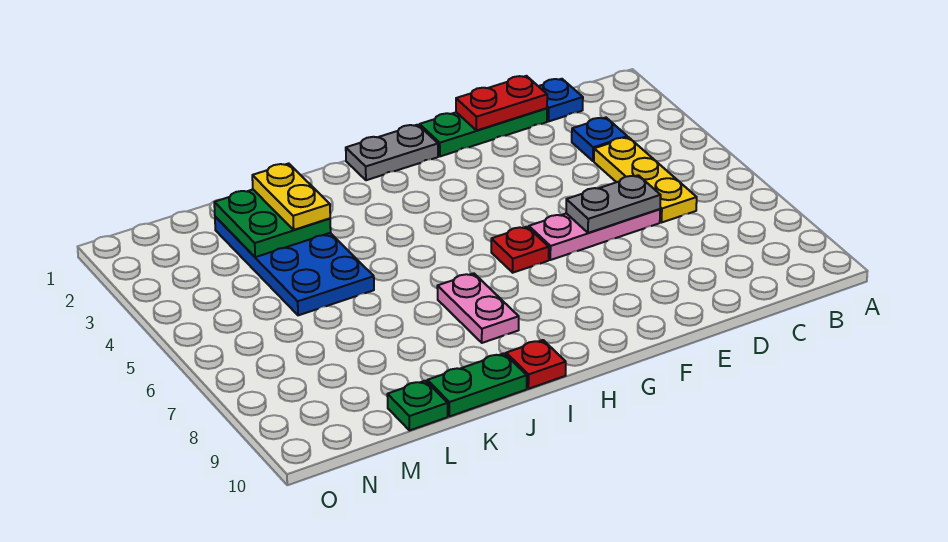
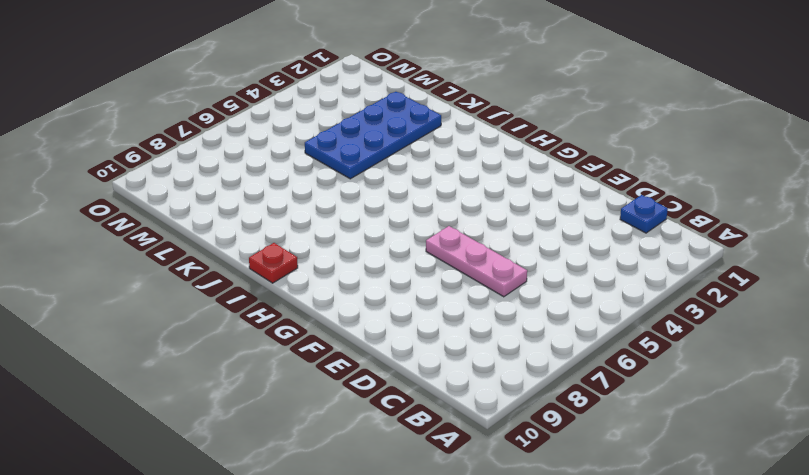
none -> blue plate C3 level 1
none -> yellow plate C4:C6 level 1
none -> green plate D1:F1 level 1

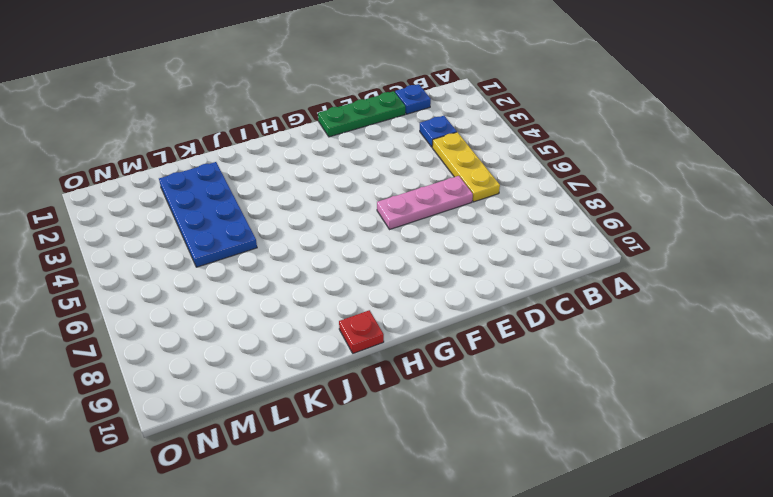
none -> grey plate G1:H1 level 1
none -> red plate G6 level 1
none -> pink plate I7:I8 level 1

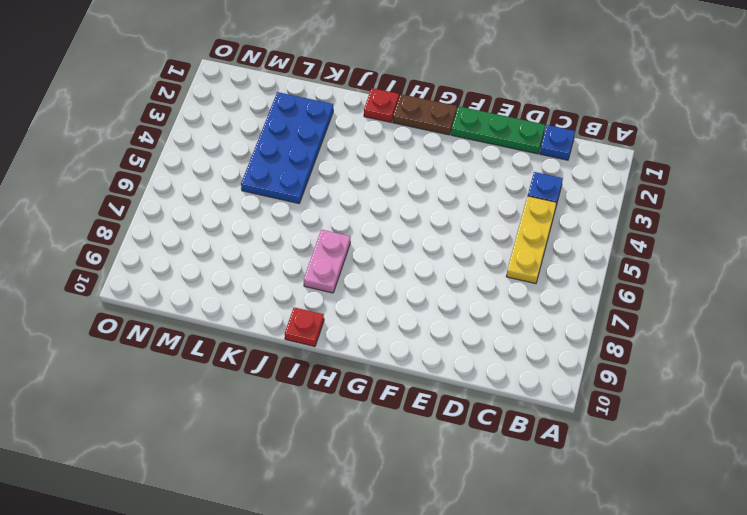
brown plate G1:H1 level 1 -> grey plate G1:H1 level 1
red plate I1 level 1 -> red plate G6 level 1
none -> pink plate D6:F6 level 1
none -> green plate J10:K10 level 1
none -> green plate L10 level 1

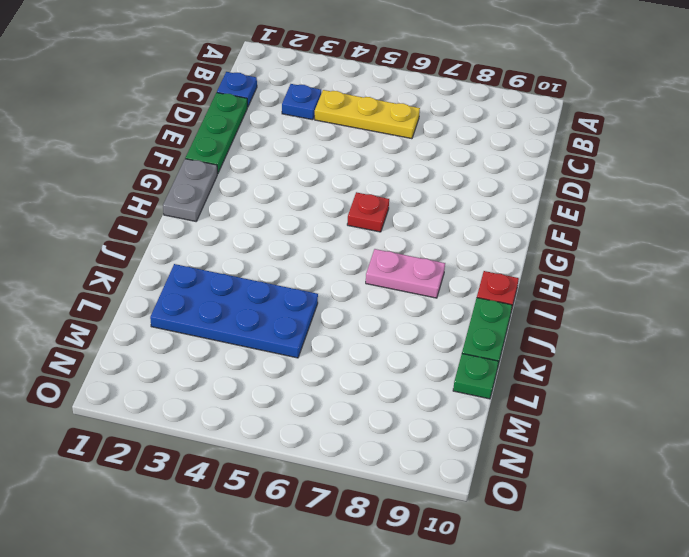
none -> pink plate D6:F6 level 1
none -> red plate D1:E1 level 2
none -> grey plate D6:E6 level 2

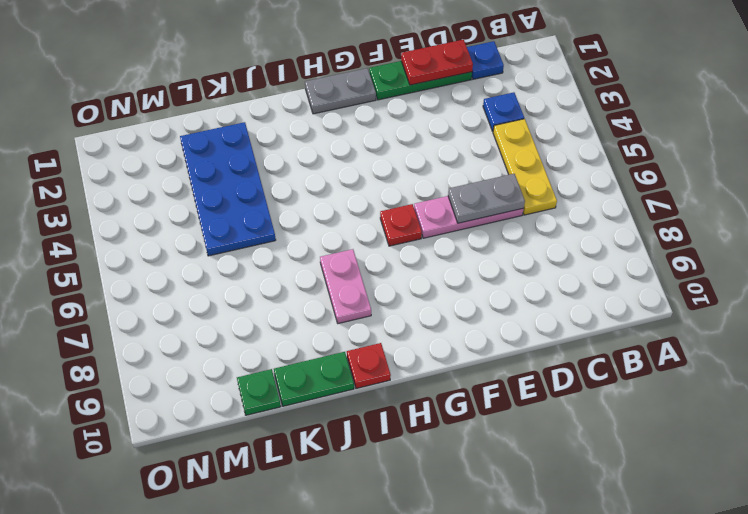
none -> green plate K2:L3 level 2
none -> yellow plate K2:K3 level 3

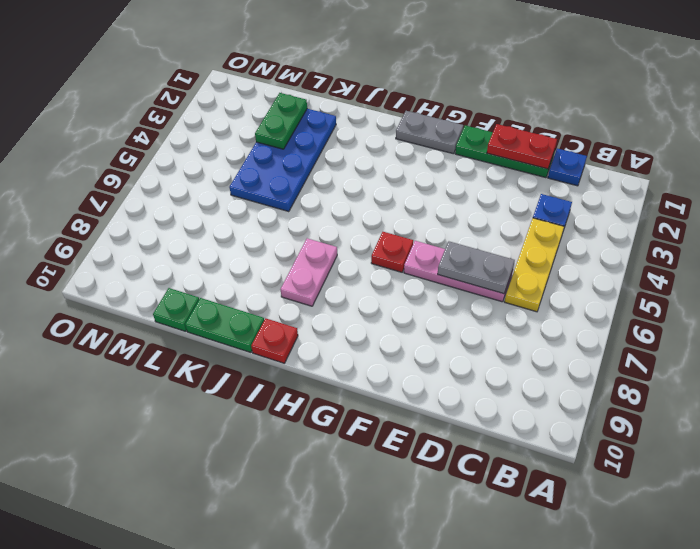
green plate L2:L3 level 2 -> green plate K2:L3 level 2
none -> yellow plate K2:K3 level 3

